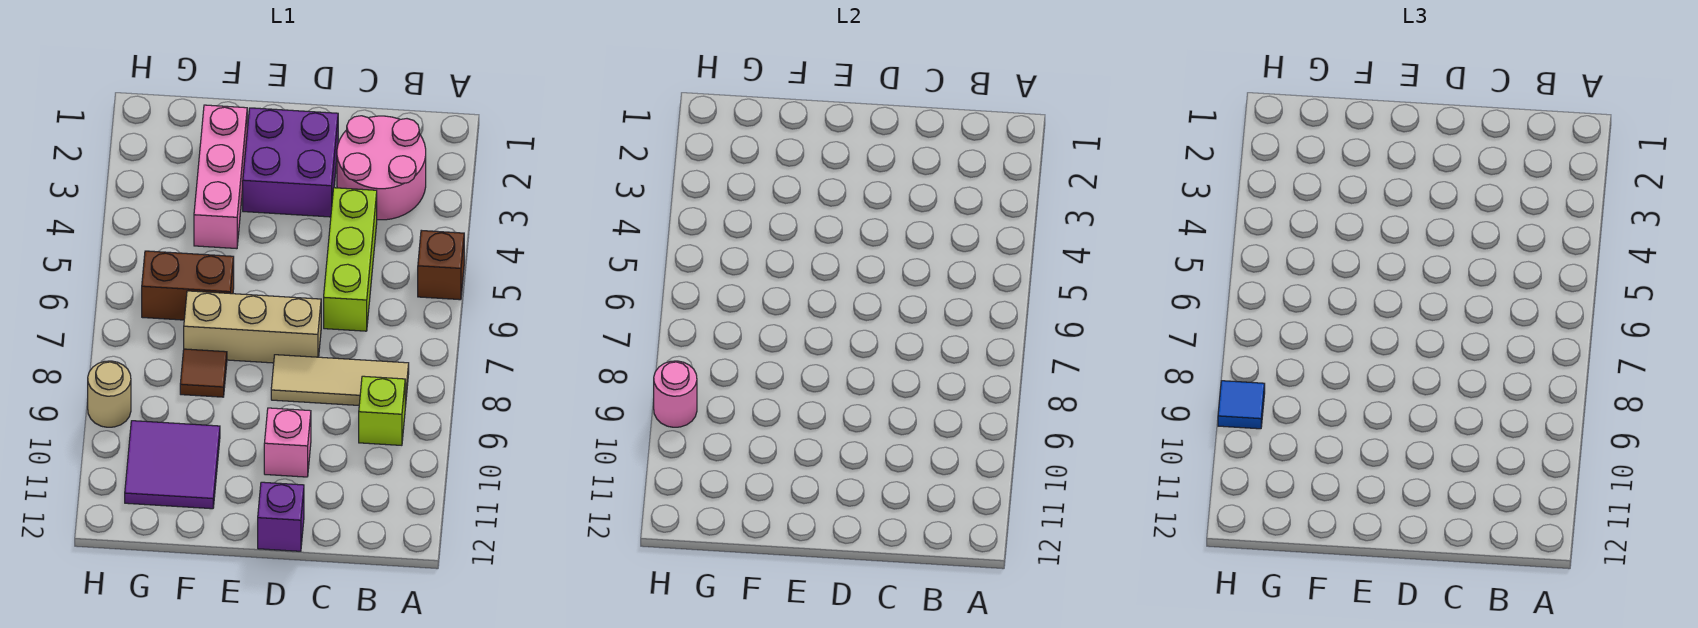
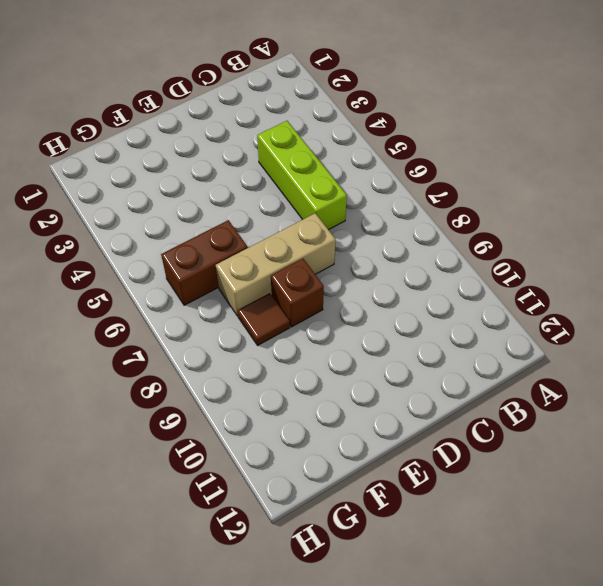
brown brick E8 level 1 -> brown brick A5 level 1
none -> pink round brick B2:C3 level 1
none -> tan tile B8:D8 level 1
none -> lime brick B9 level 1

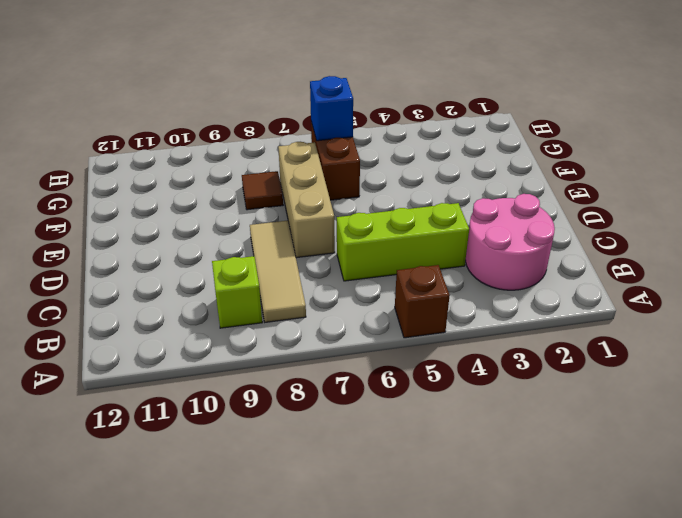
blue brick G6 level 2 -> none
none -> purple brick D2:E3 level 1
none -> pink brick D10 level 1
none -> purple brick D12 level 1

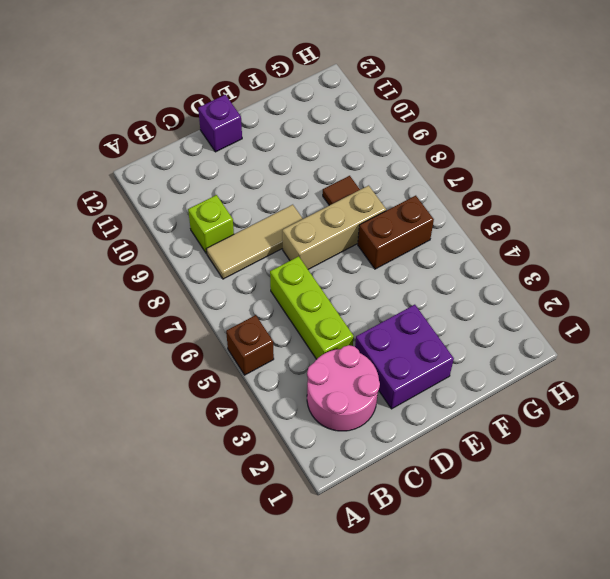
none -> pink brick D10 level 1
none -> pink brick F2:F4 level 1
none -> purple tile F10:G11 level 1

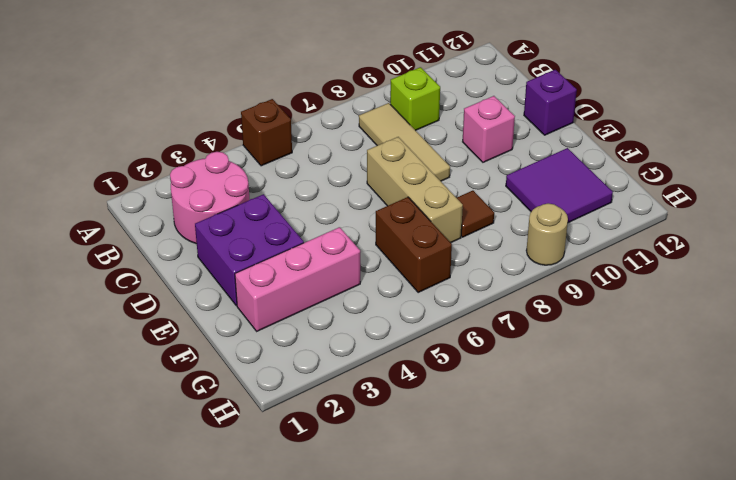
none -> lime brick C4:C6 level 1
none -> pink round brick H9 level 2
none -> blue tile H9 level 3

